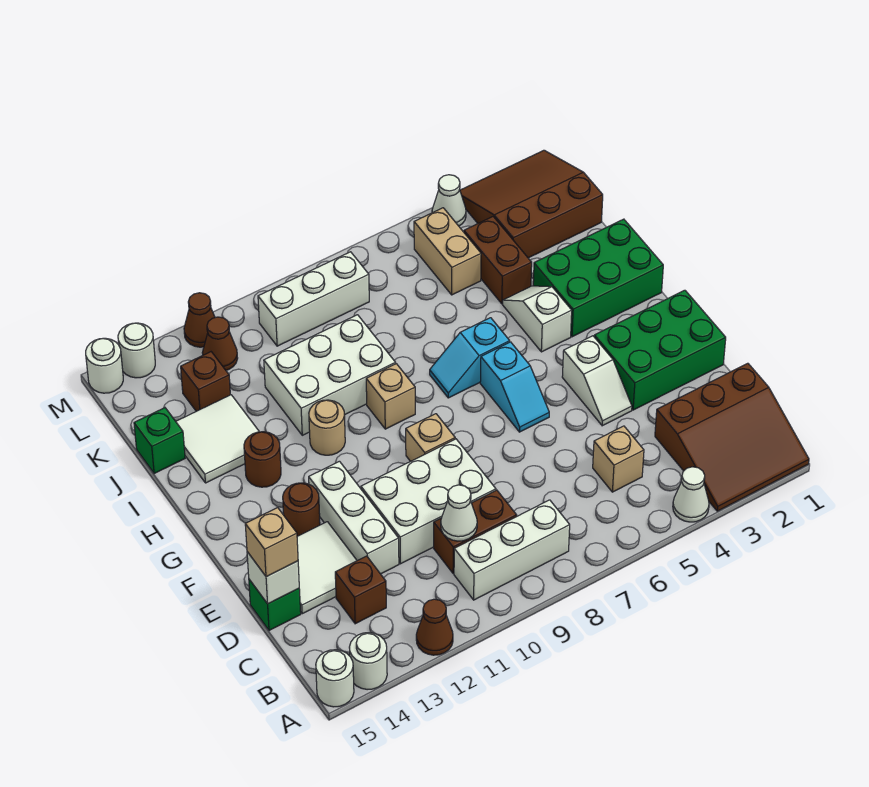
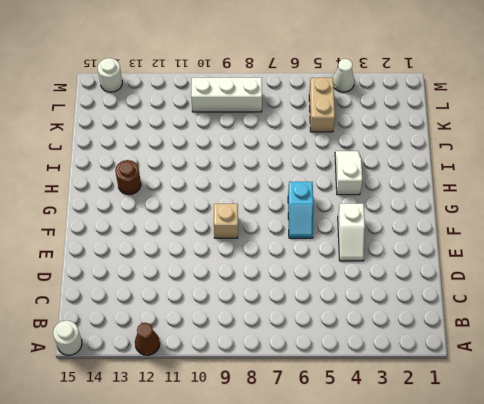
none -> brown slope A1:C3 level 1 top C
none -> white cone A4 level 1
none -> white round brick A14 level 1
none -> white brick B8:B10 level 1

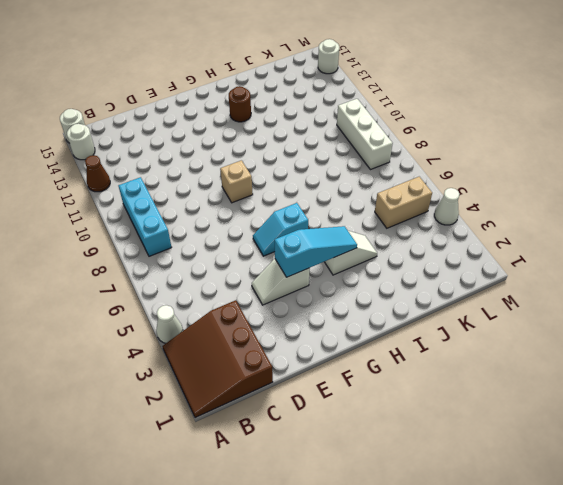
cyan brick B8:B10 level 1 -> white brick B8:B10 level 1
cyan slope F4:H4 level 2 top F -> none
none -> tan brick C5 level 1
none -> brown brick C9:C10 level 1
none -> brown brick C13 level 1
none -> white brick D9:E11 level 1

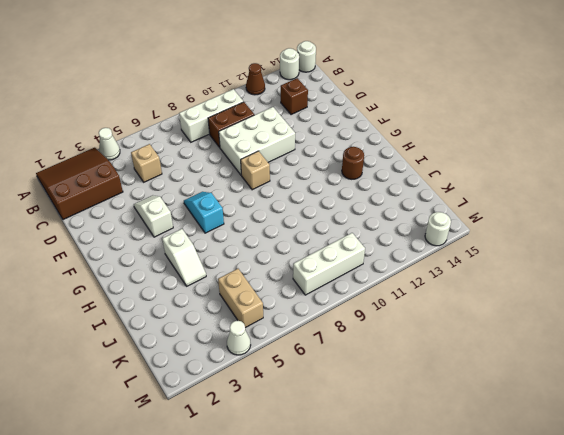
none -> white brick D12:F12 level 1
none -> white tile D13:E14 level 1
none -> green brick D15 level 1
none -> green brick E1:F3 level 1

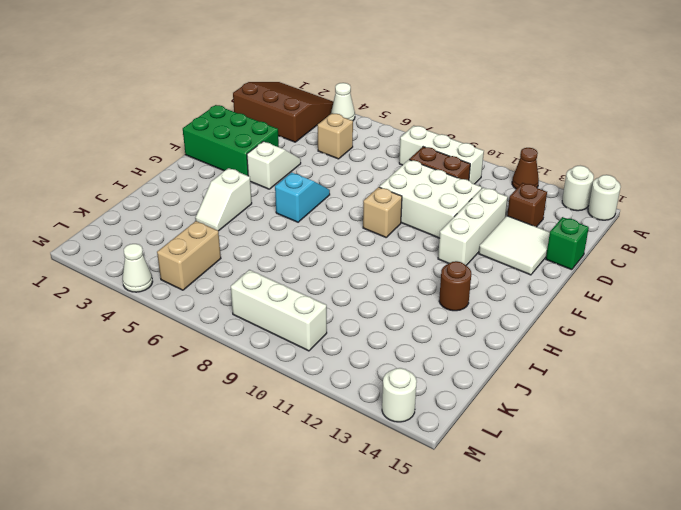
none -> brown round brick F13 level 1
none -> green brick H1:I3 level 1
none -> cyan slope H6:H7 level 1 top 6
none -> tan brick H9 level 1

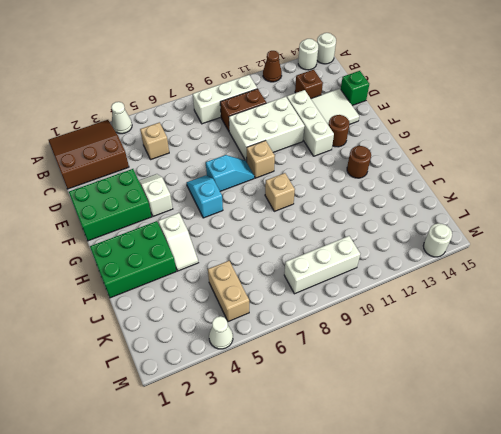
cyan slope F7:F8 level 1 top 7 -> cyan slope H6:H7 level 1 top 6
none -> tan round brick H11 level 1
none -> white brick I9:J11 level 1
none -> white tile I13:J14 level 1
none -> brown brick J4:K4 level 1

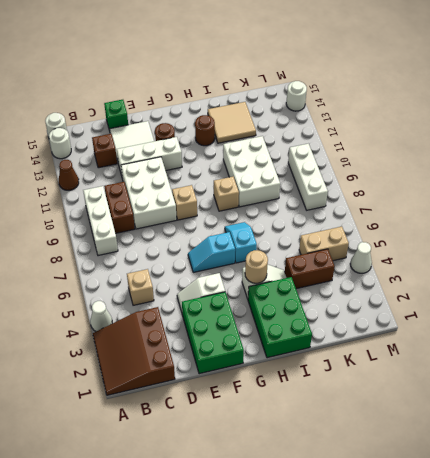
tan round brick H4 level 2 -> tan round brick H11 level 1
tan tile I13:J14 level 1 -> white tile I13:J14 level 1
none -> green brick J15 level 1
none -> brown slope K1:M3 level 1 top K
none -> brown brick K13 level 1
none -> brown cone L12 level 1

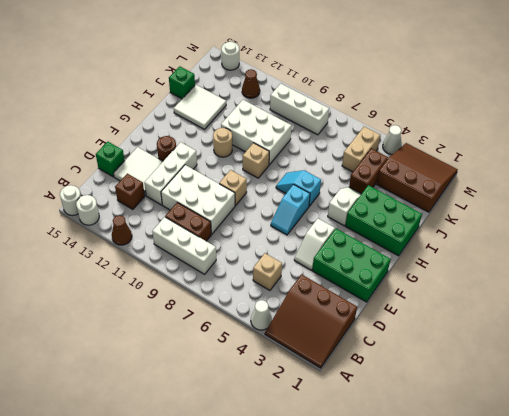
none -> brown round brick H13 level 1
none -> brown brick K13 level 1
none -> brown cone M12 level 1
none -> white round brick M15 level 1

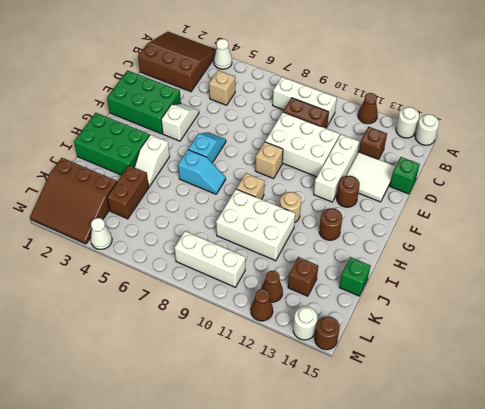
brown round brick M15 level 1 -> white round brick M15 level 1
none -> white tile I13:J14 level 1
none -> tan brick K5:L5 level 1
none -> white cone C10 level 2
none -> white brick D15 level 2

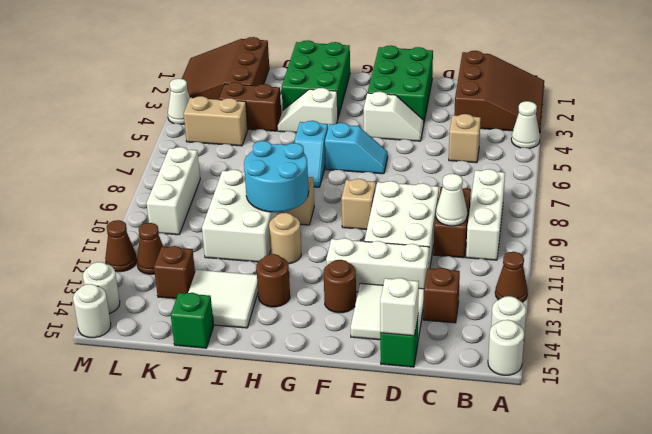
cyan round brick H9:I10 level 2 -> none
none -> tan brick D15 level 3

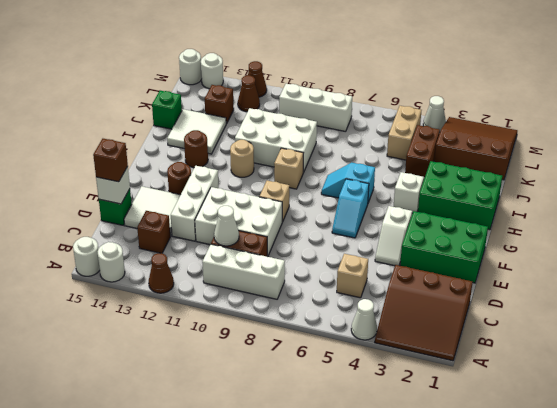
brown brick D15 level 3 -> tan brick D15 level 3

